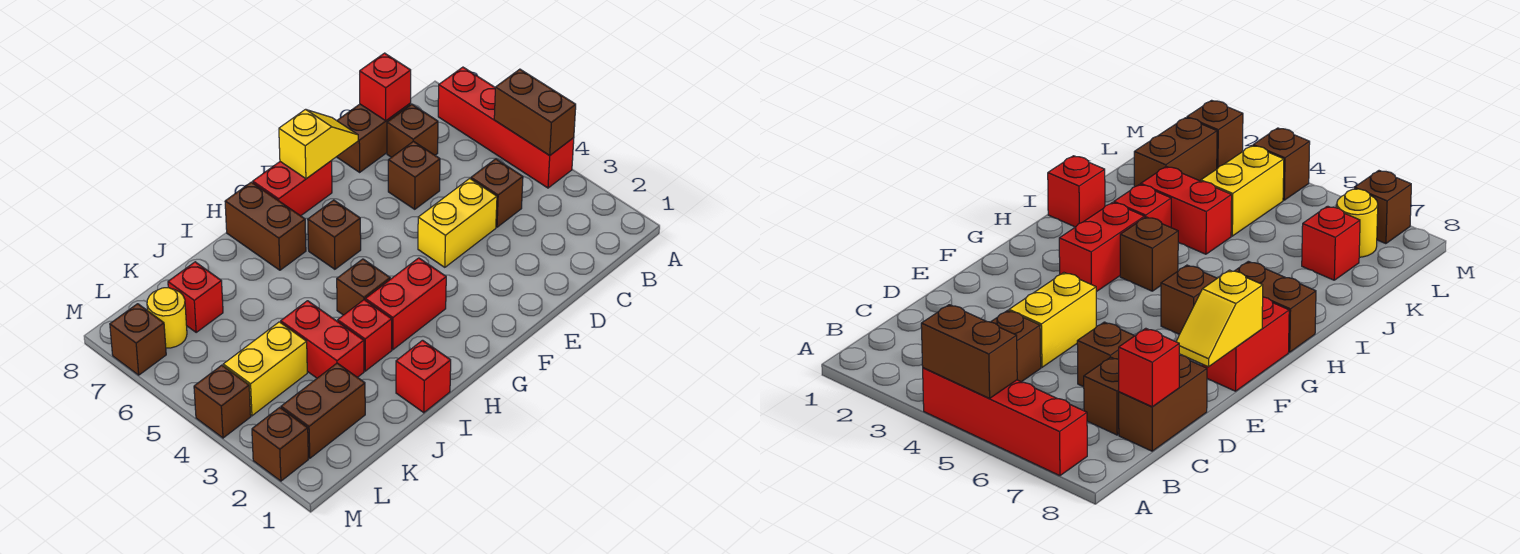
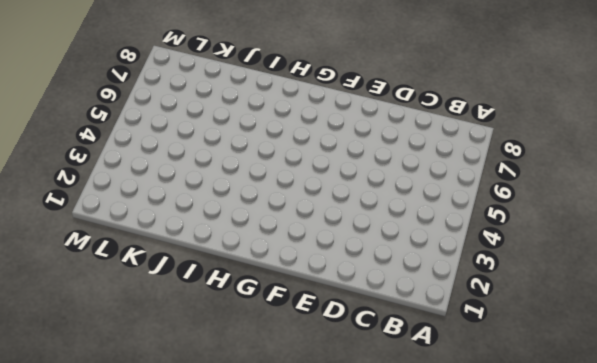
none -> red brick A4:A7 level 1
none -> brown brick C4 level 1
none -> brown brick C7 level 1

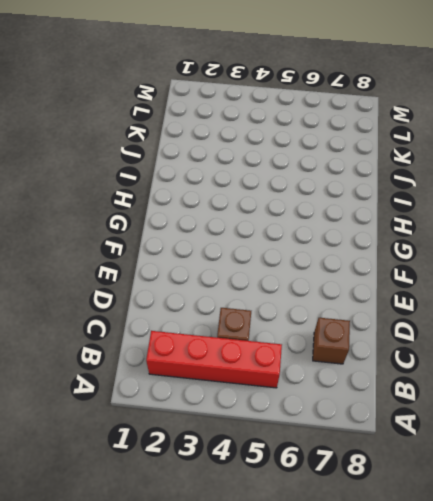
red brick B2:B5 level 1 -> red brick A4:A7 level 1
none -> brown brick C8:D8 level 1
none -> yellow brick D4:E4 level 1
none -> brown brick D6 level 1

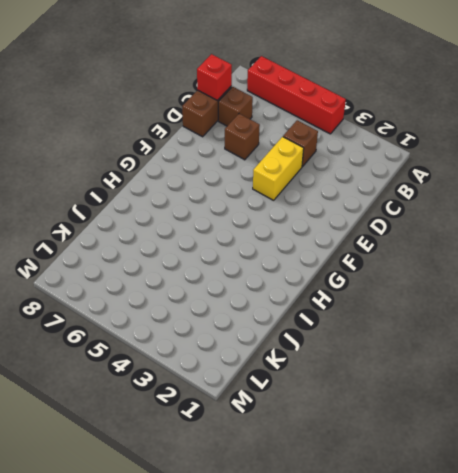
none -> red brick F8:G8 level 1
none -> red brick G3:H3 level 1
none -> brown brick G6 level 1

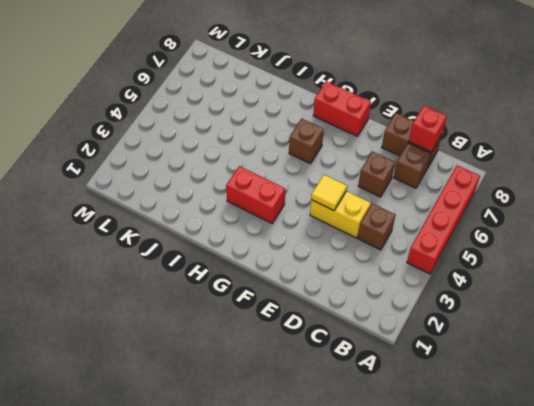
yellow tile E4 level 2 -> none
none -> brown brick H4 level 1
none -> brown brick H7:H8 level 1
none -> red brick I1 level 1

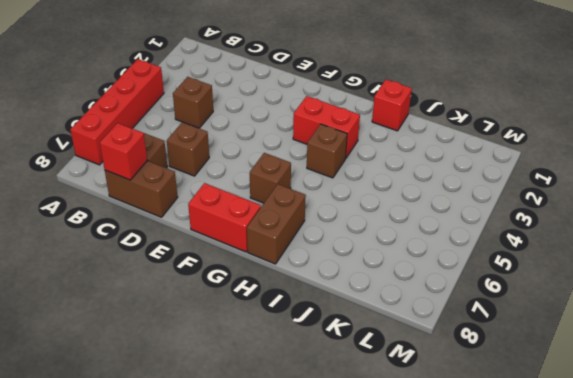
none -> yellow brick D4:E4 level 1
none -> red brick I3 level 1
none -> red brick J3:J4 level 1

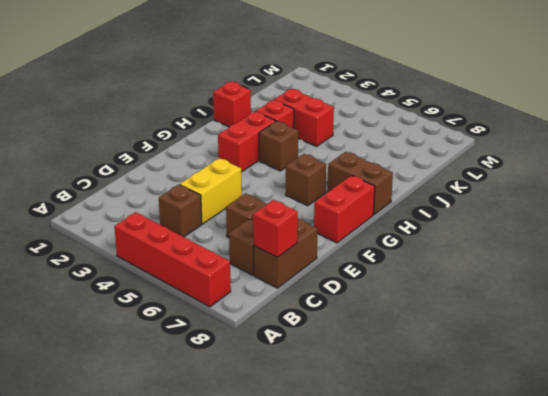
none -> brown brick K2:L2 level 1
none -> yellow brick K4:L4 level 1
none -> red brick K7 level 1

